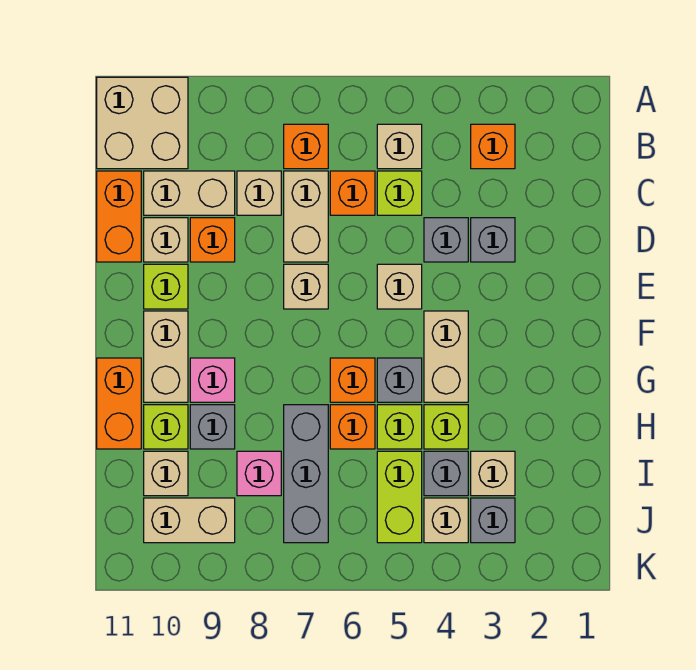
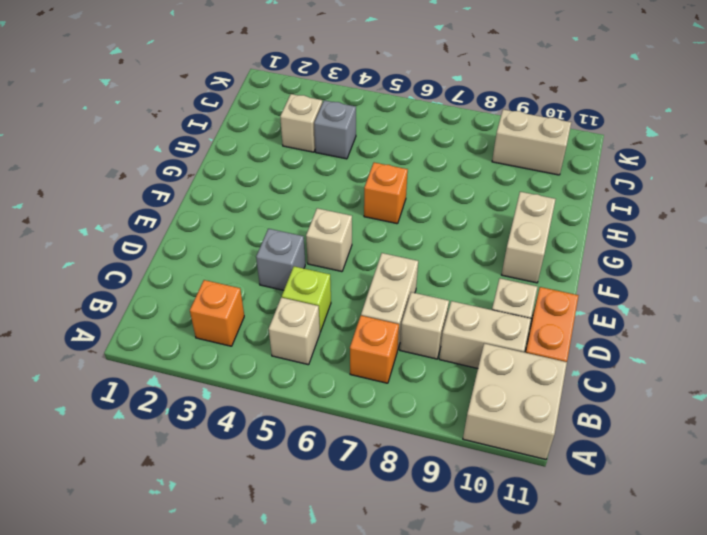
none -> orange brick C6 level 1
none -> grey brick D3 level 1
none -> orange brick D9 level 1
none -> tan brick E7 level 1

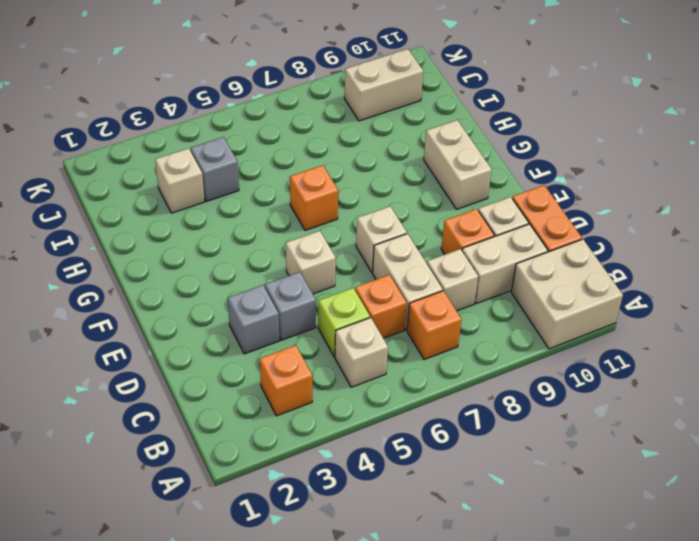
none -> lime brick E10 level 1
none -> tan brick F4:G4 level 1
none -> grey brick G5 level 1
none -> pink brick G9 level 1

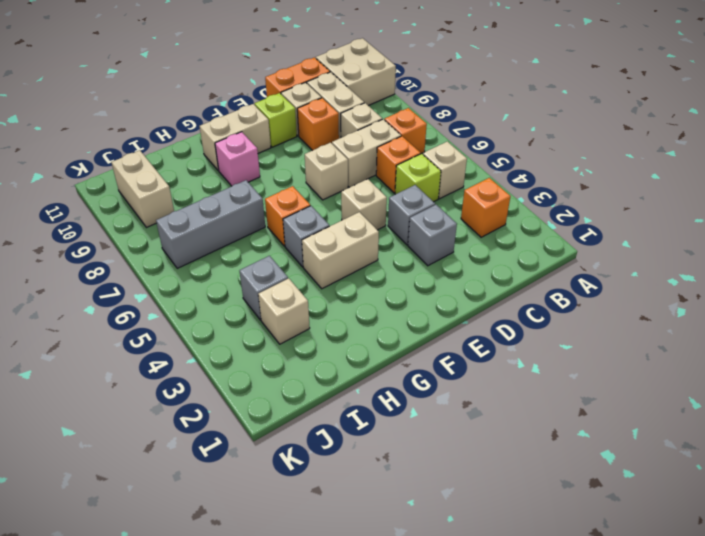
none -> orange brick G11:H11 level 1
none -> lime brick H4 level 1
none -> lime brick H5 level 1
none -> orange brick H6 level 1

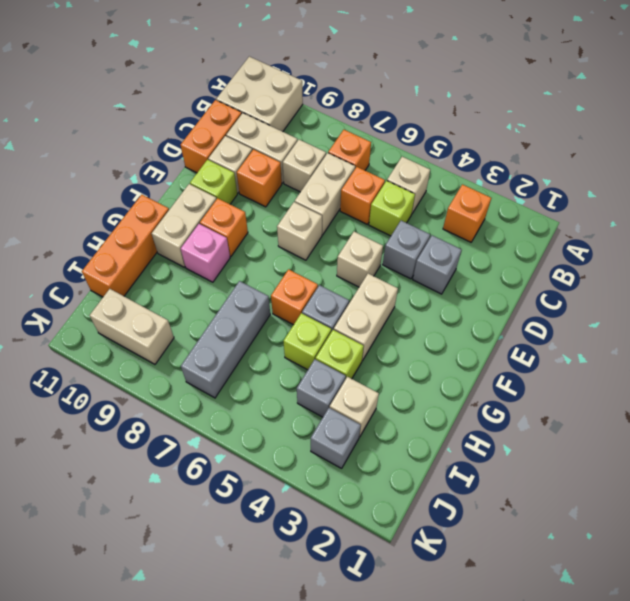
orange brick F9 level 1 -> orange brick H6 level 1
orange brick G11:I11 level 1 -> orange brick G11:H11 level 1
none -> grey brick H9 level 1
none -> lime brick H10 level 1
none -> lime brick I5:J5 level 1
none -> pink brick I8 level 1

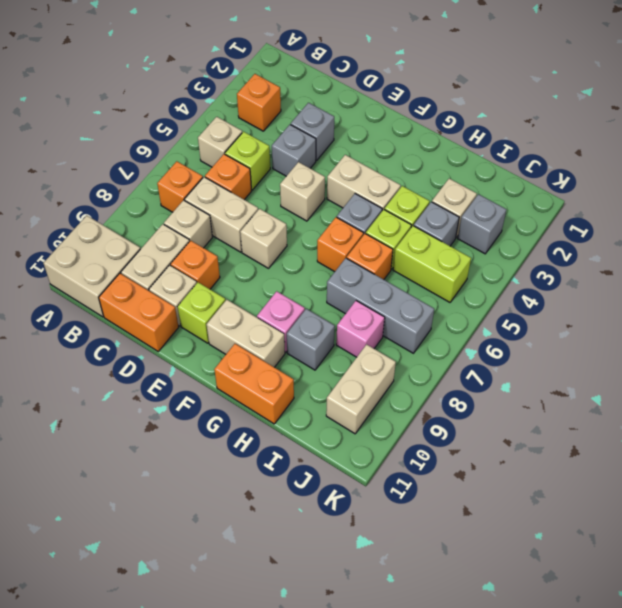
none -> lime brick H10 level 1
none -> tan brick I10 level 1
none -> tan brick J4 level 1

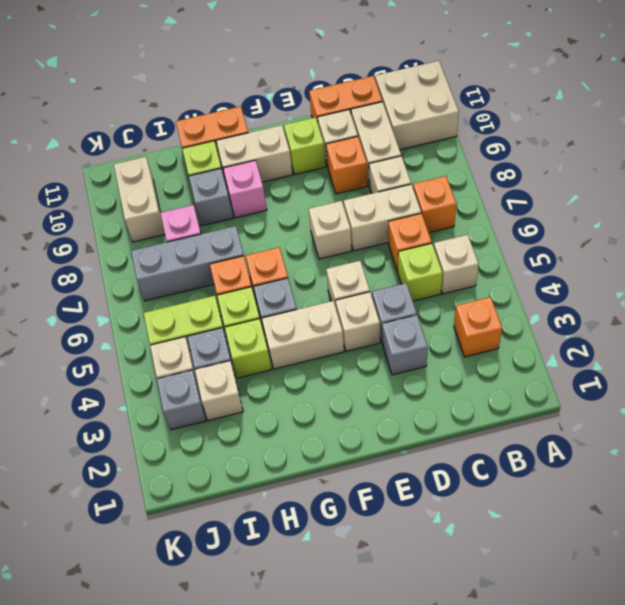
tan brick E4 level 1 -> tan brick I10 level 1

